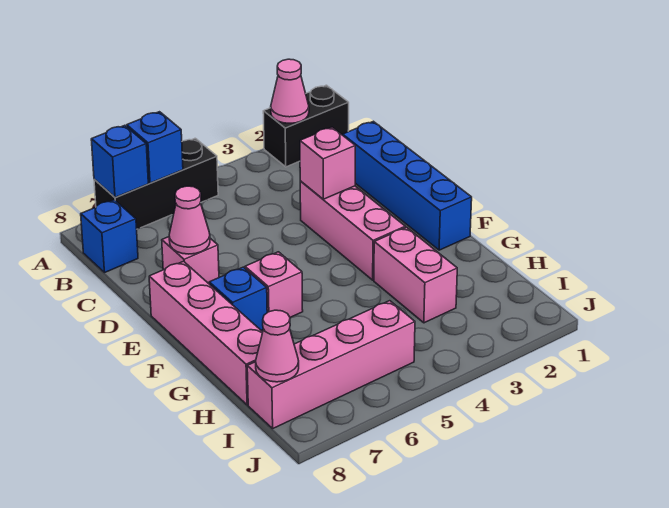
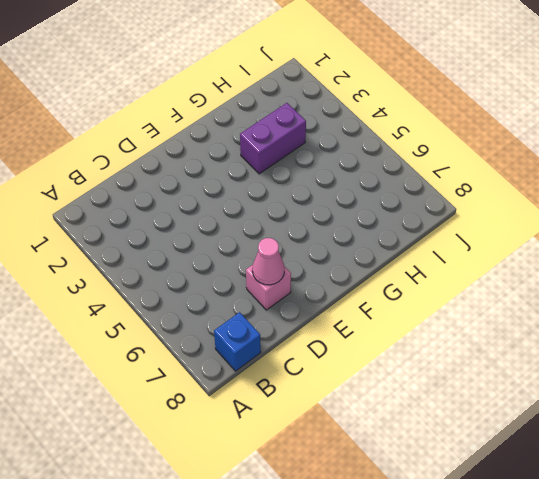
purple brick G3:H3 level 1 -> pink brick G3:H3 level 1
none -> black brick A1:A2 level 1
none -> black brick A5:A7 level 1
none -> blue brick C1:F1 level 1

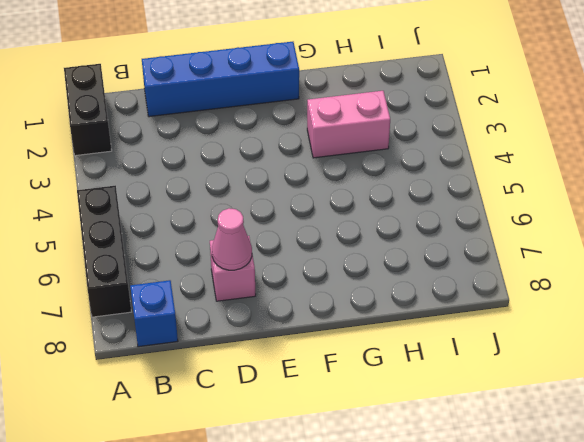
none -> pink brick D3:F3 level 1
none -> pink brick E8:H8 level 1
none -> pink brick F6 level 1

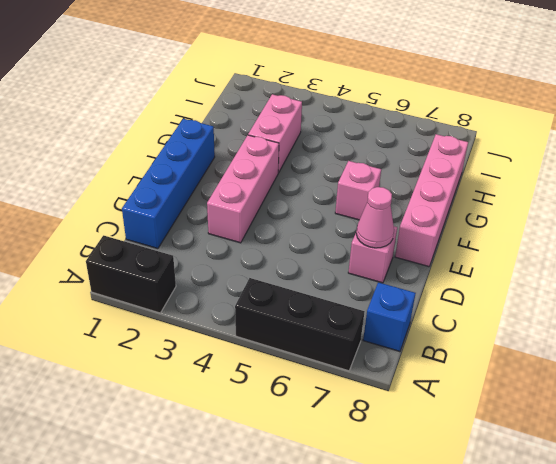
none -> blue brick F7 level 1
none -> pink brick I5:I8 level 1
none -> pink cone A2 level 2

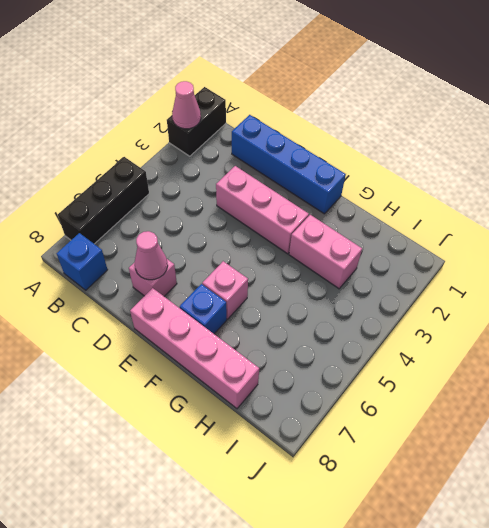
none -> pink brick I5:I8 level 1
none -> blue brick A6 level 2
none -> blue brick A7 level 2

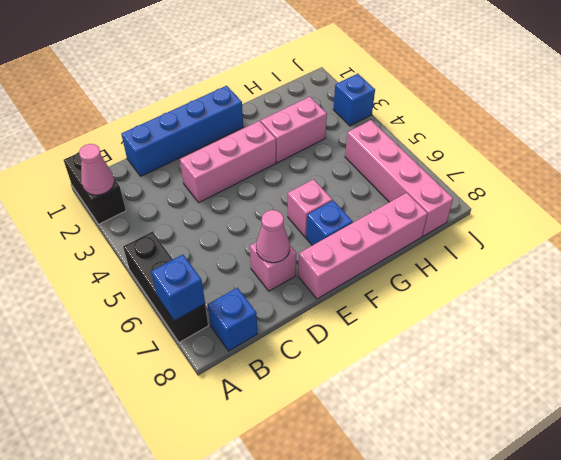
blue brick J3 level 1 -> blue brick A6 level 2
none -> pink brick D3 level 2
none -> pink cone I8 level 2

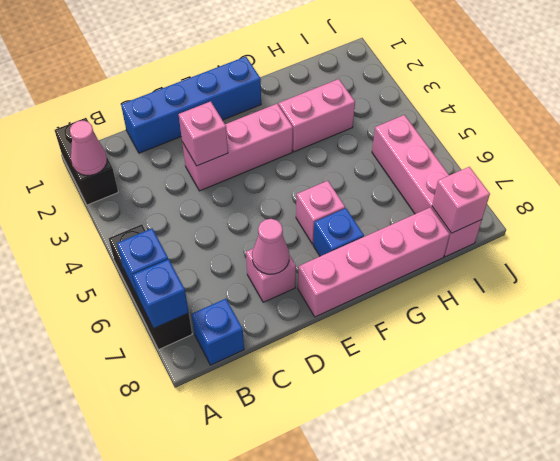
pink brick I8 level 2 -> pink cone I8 level 2

